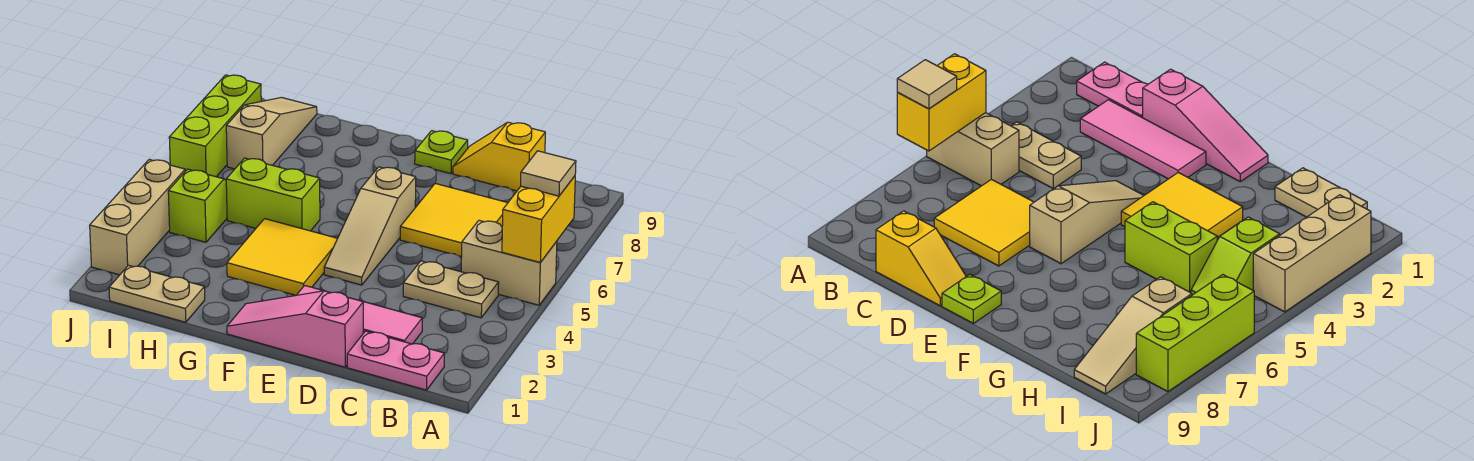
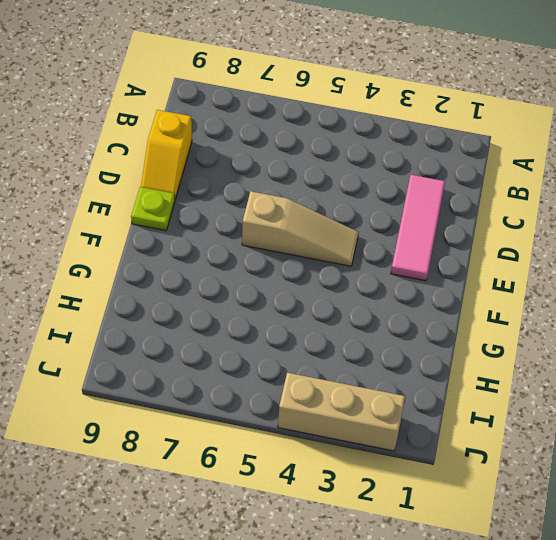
none -> tan brick A5:B5 level 1
none -> pink plate B1:C1 level 1
none -> tan plate B4:C4 level 1

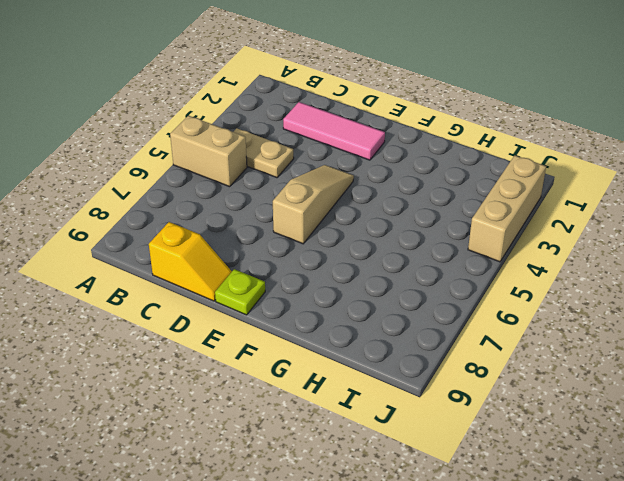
none -> pink plate B1:C1 level 1
none -> yellow tile C6:D7 level 1
none -> pink slope D1:F1 level 1 top D

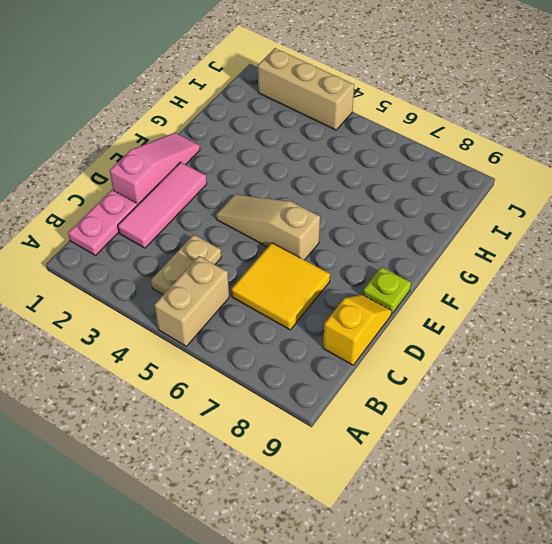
none -> yellow tile F3:G4 level 1
none -> lime brick G5:H5 level 1
none -> tan plate H1:I1 level 1

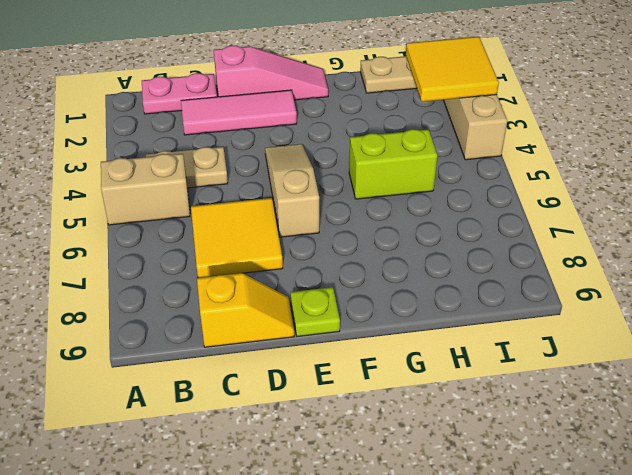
yellow tile I2:J3 level 2 -> yellow tile F3:G4 level 1
none -> lime slope I4:I5 level 1 top 4
none -> tan slope I7:I9 level 1 top 7
none -> lime brick J6:J8 level 1

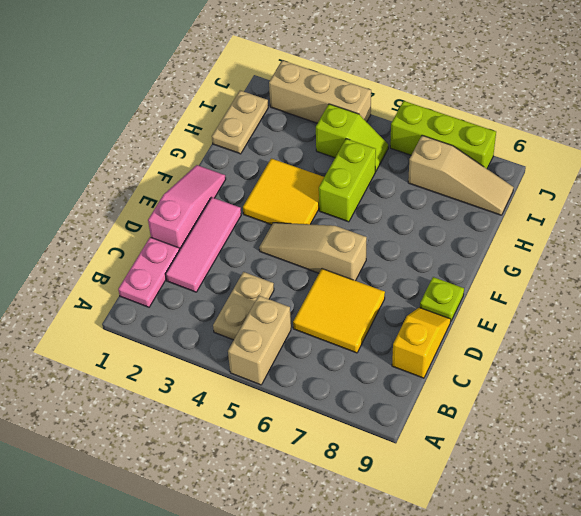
none -> yellow brick A5:A6 level 2
none -> tan tile A6 level 3

